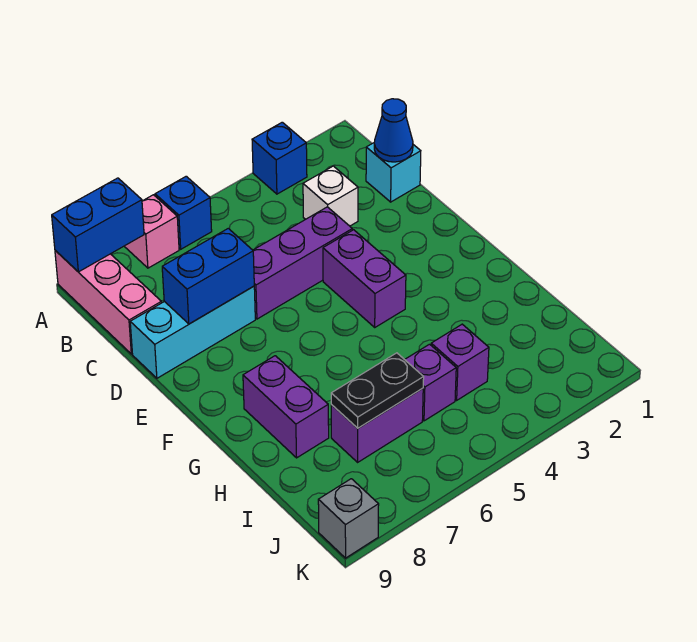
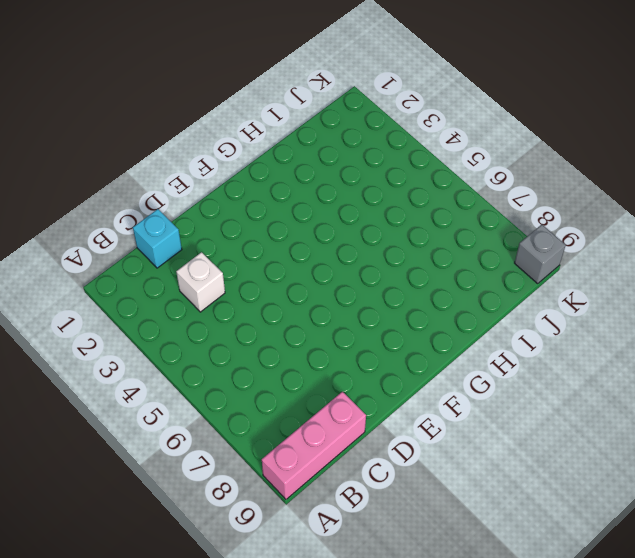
none -> blue brick A3 level 1
none -> blue brick A6 level 1
none -> pink brick A7 level 1

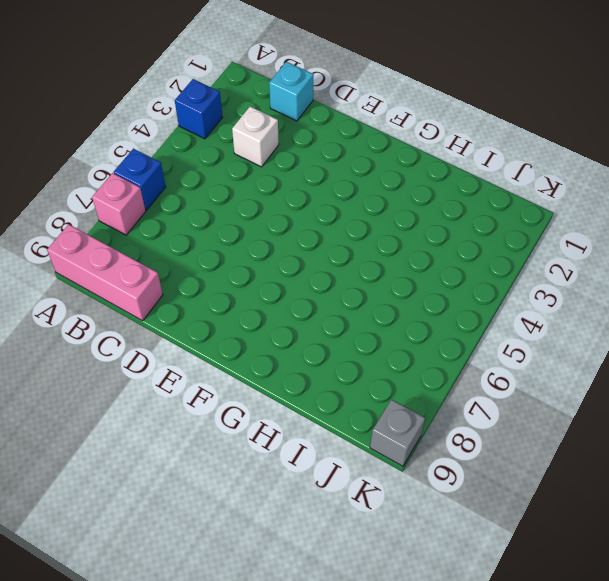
none -> purple brick D4:D6 level 1
none -> cyan brick D7:D9 level 1
none -> purple brick E4:F4 level 1

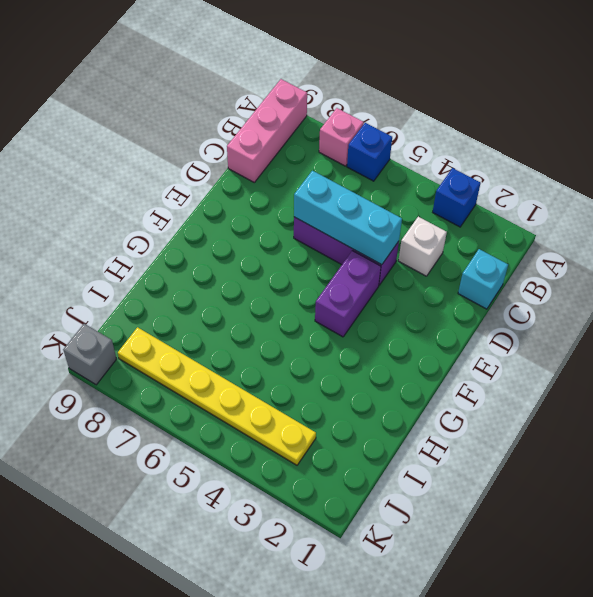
cyan brick D4:D6 level 2 -> cyan brick D7:D9 level 1
yellow plate J3:J8 level 1 -> none
none -> purple brick G8:H8 level 1
none -> purple brick I4 level 1
none -> purple brick I5 level 1

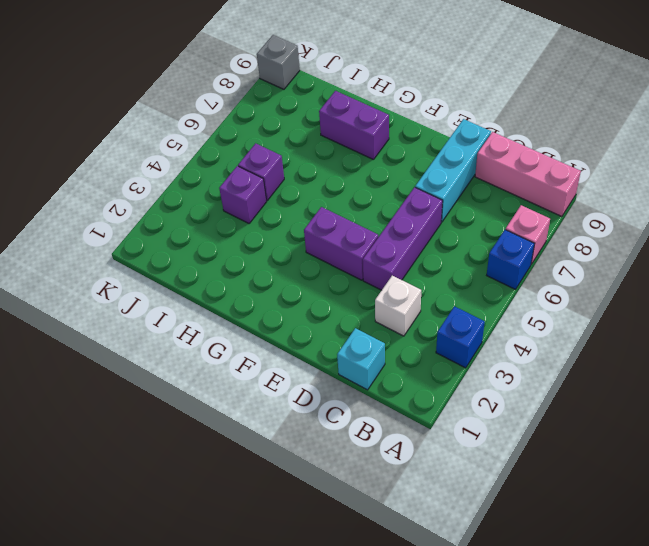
none -> purple brick I6:I7 level 1
none -> blue brick A8:A9 level 2
none -> blue cone C1 level 2

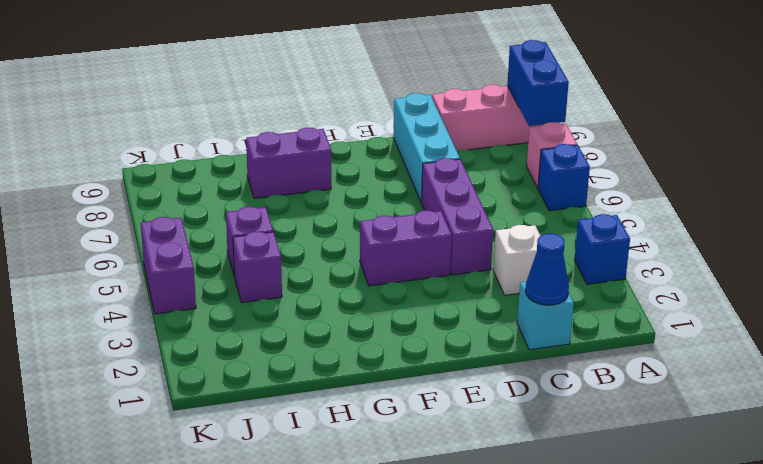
purple brick K4:K5 level 1 -> purple brick I6:I7 level 1
none -> grey brick K9 level 1
none -> blue brick D7:D8 level 2
none -> black plate I6:I7 level 2

